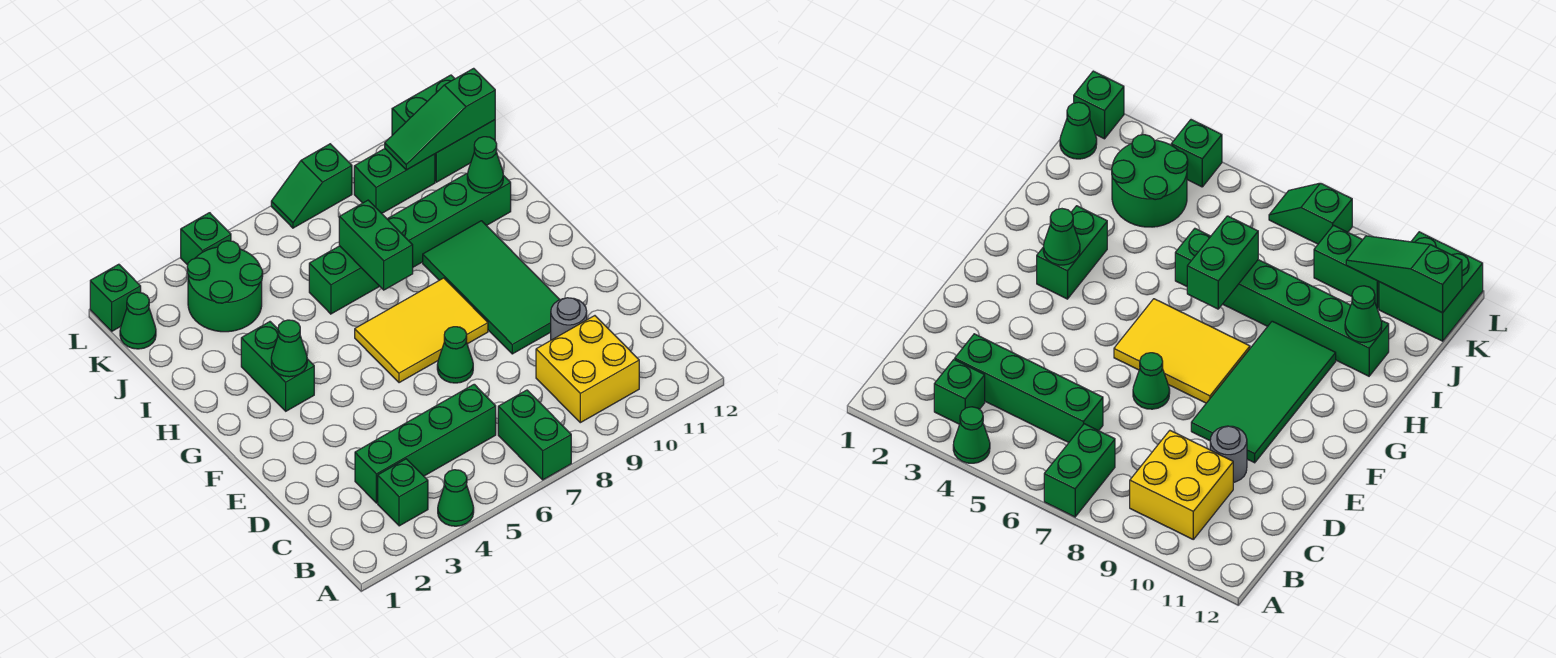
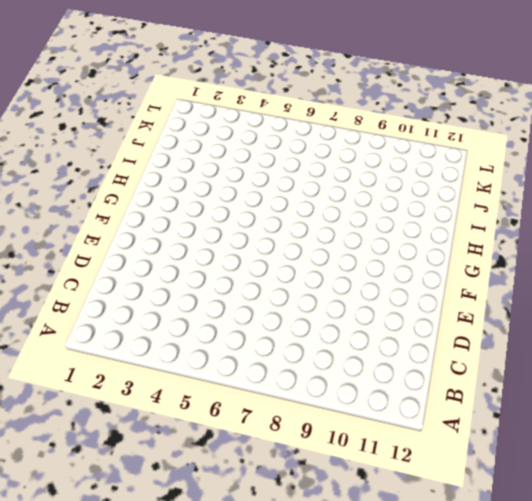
none -> green cone A4 level 1
none -> green brick A7:B7 level 1
none -> green brick B3 level 1

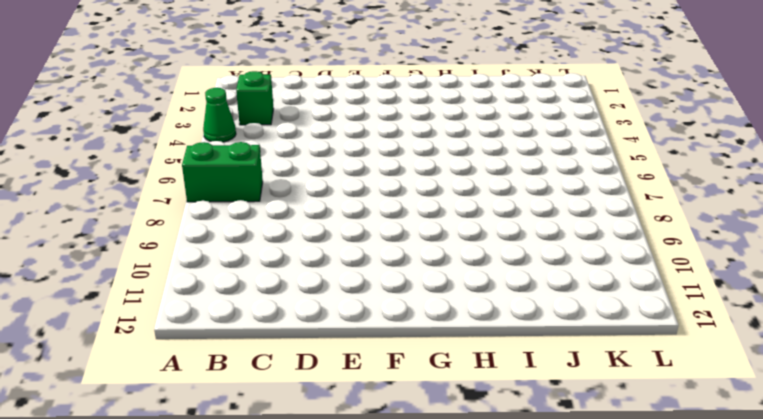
none -> yellow brick B9:C10 level 1
none -> green brick C3:C6 level 1
none -> grey round brick D10 level 1

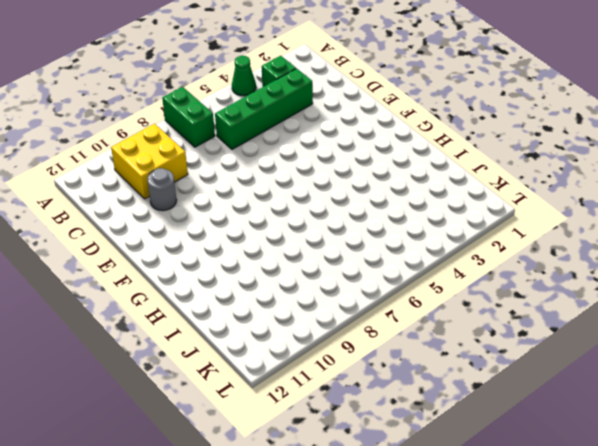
none -> green cone E7 level 1
none -> green tile E9:H10 level 1
none -> yellow tile F6:G8 level 1

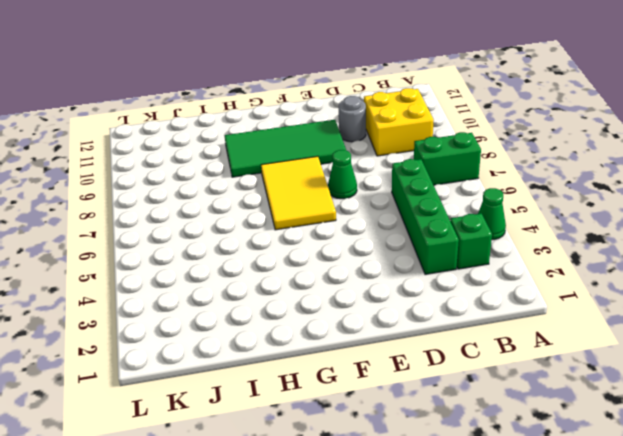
none -> green brick G3:H3 level 1
none -> green brick I6:I11 level 1
none -> green round brick J3:K4 level 1

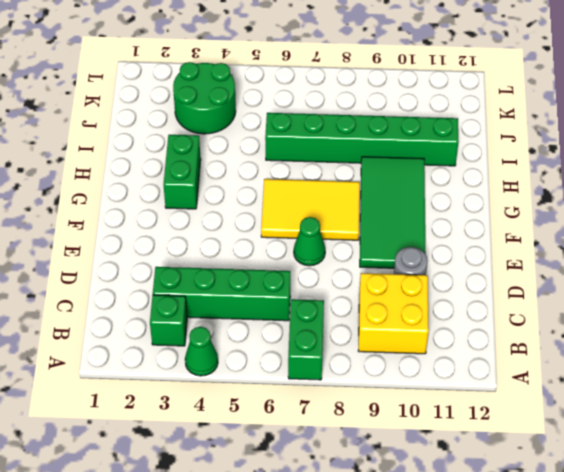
none -> green cone K1 level 1
none -> green brick K9:K10 level 1
none -> green brick K11:L12 level 1

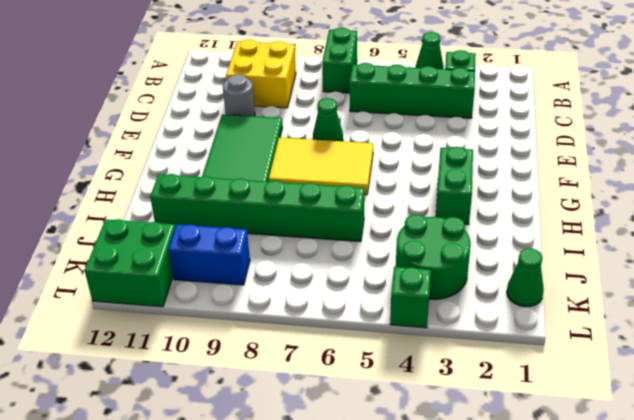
blue brick K9:K10 level 1 -> green brick K9:K10 level 1
none -> green brick L1 level 1
none -> green slope L7:L8 level 1 top 8
none -> green cone G3 level 2

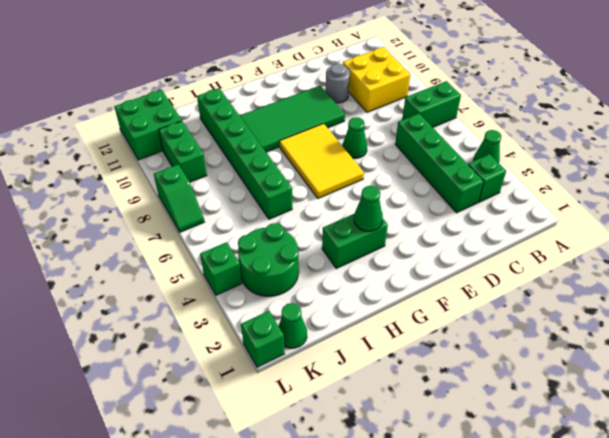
none -> green brick H7:I7 level 2
none -> green cone I11 level 2
none -> green slope K10:K12 level 2 top 12

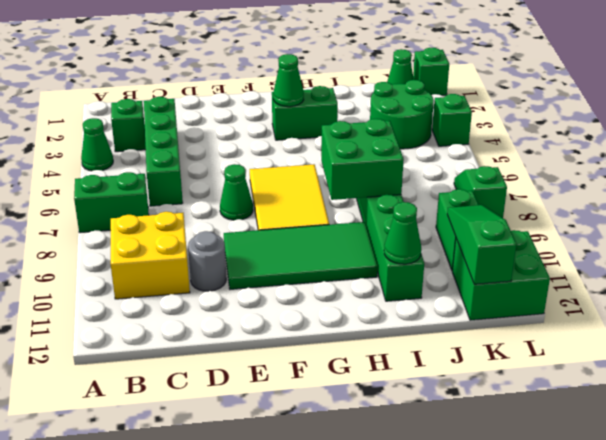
green brick H7:I8 level 2 -> green brick H7:I7 level 2

